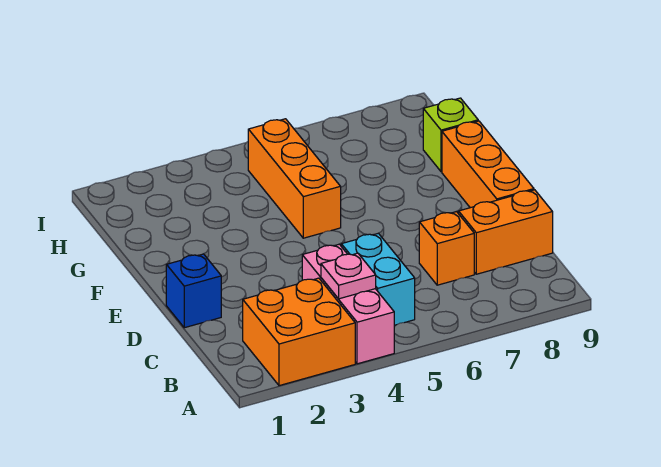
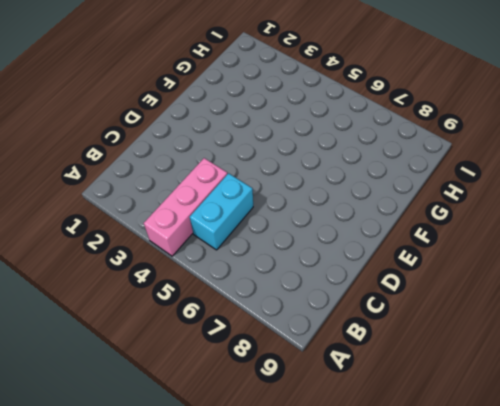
none -> orange brick A2:B3 level 1
none -> orange brick C7 level 1

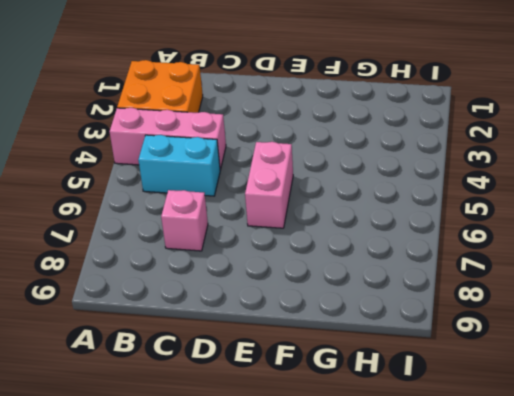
pink brick C7 level 1 -> orange brick C7 level 1
pink brick E5:E6 level 1 -> none
none -> orange brick C8:C9 level 1
none -> blue brick D1 level 1

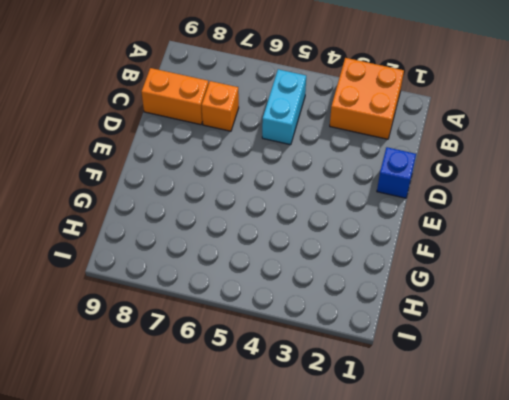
none -> pink brick A4:C4 level 1
none -> orange brick D9:F9 level 1

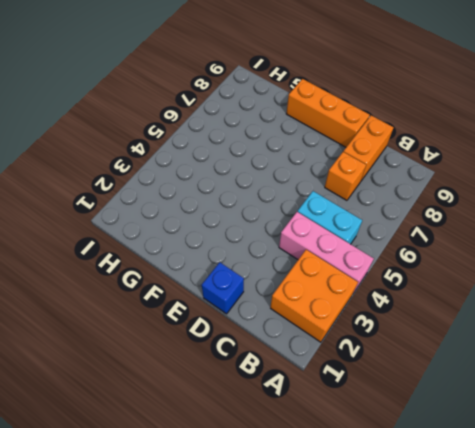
none -> orange brick F5:H5 level 1
none -> lime brick G9 level 1

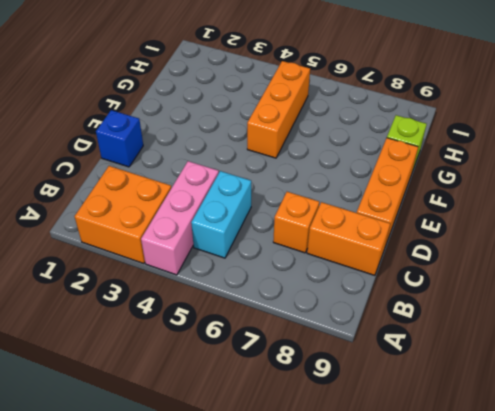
none -> pink plate B4 level 2

